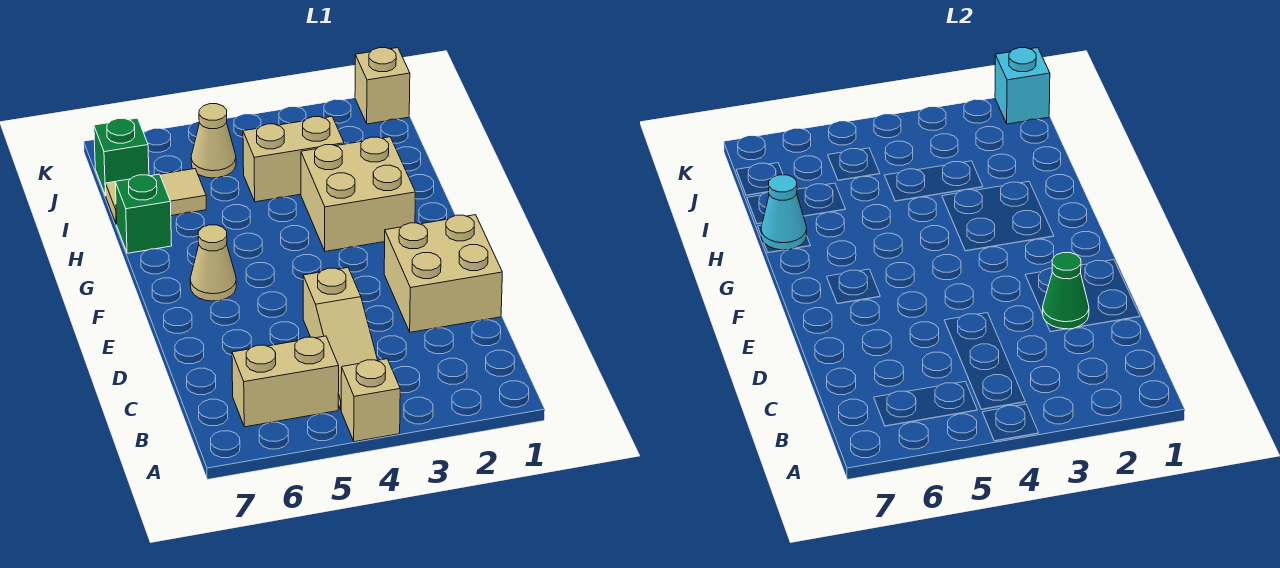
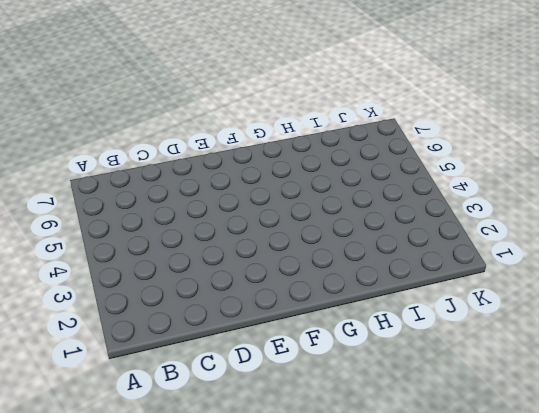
none -> tan brick A4 level 1
none -> tan slope B4:D4 level 1 top D
none -> tan brick B5:B6 level 1

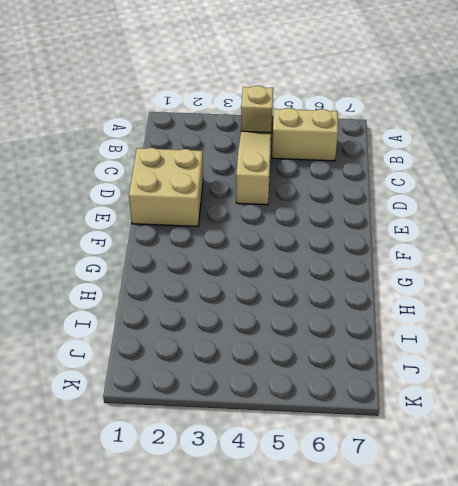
none -> tan cone F6 level 1
none -> tan brick G2:H3 level 1
none -> green brick H7 level 1

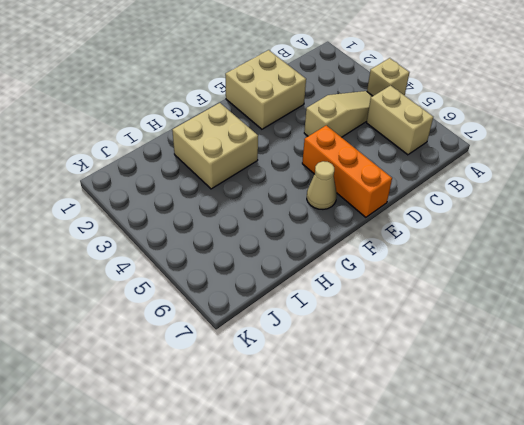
orange brick E5:E7 level 1 -> none
none -> green brick H7 level 1
none -> tan brick I3:I4 level 1
none -> tan tile I6:I7 level 1

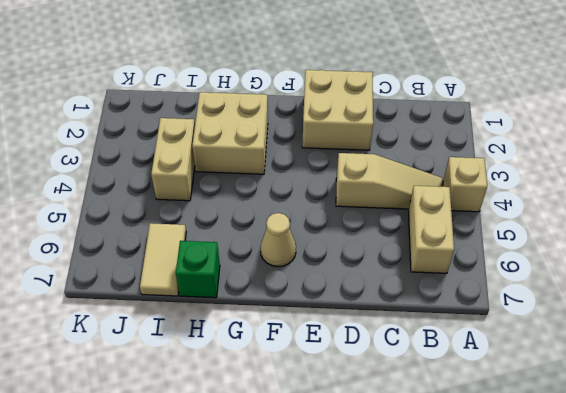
none -> tan cone J5 level 1
none -> green brick J7 level 1
none -> tan brick K1 level 1

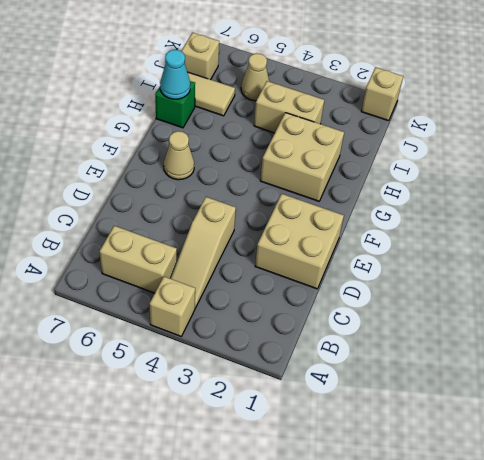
tan brick J7 level 1 -> green brick J7 level 1
none -> green cone D2 level 2
none -> cyan brick K1 level 2

